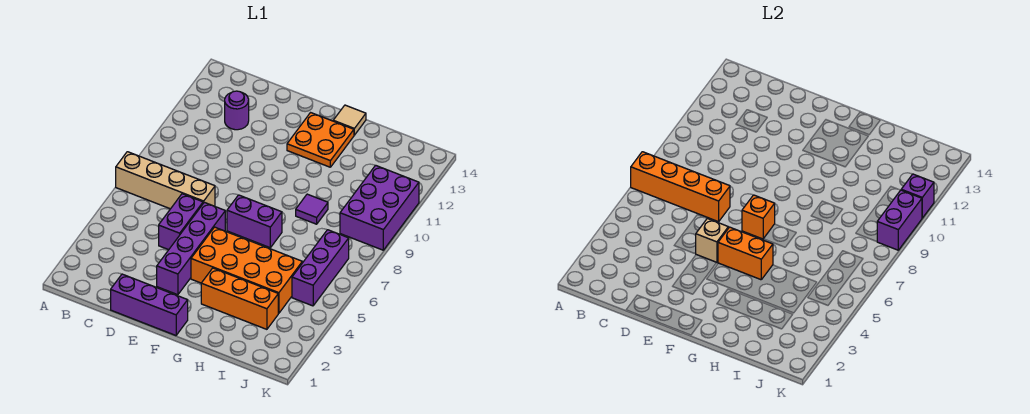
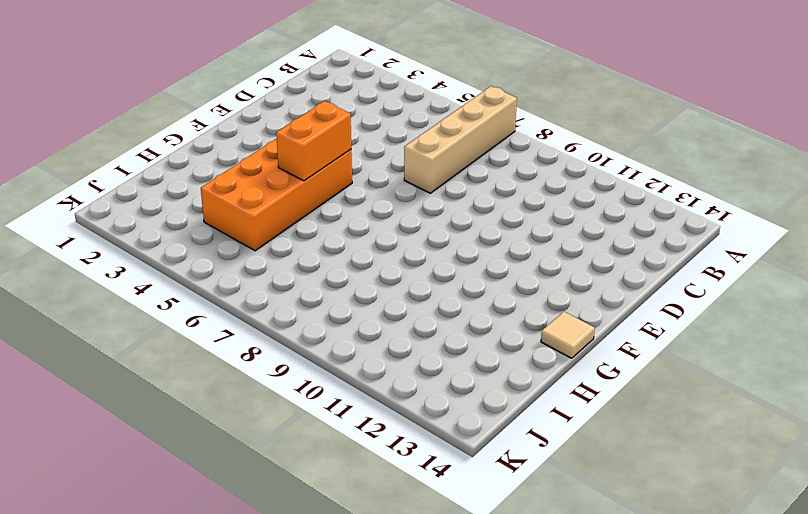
none -> purple round brick C12 level 1
none -> purple brick D1:F1 level 1
none -> purple brick D5:D6 level 1

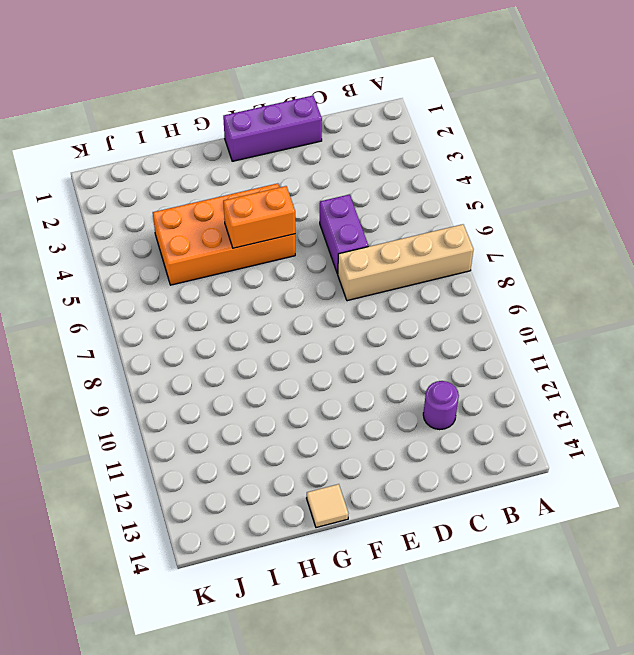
none -> purple brick E3:E6 level 1
none -> purple brick F7:G7 level 1
none -> orange plate F12:G13 level 1

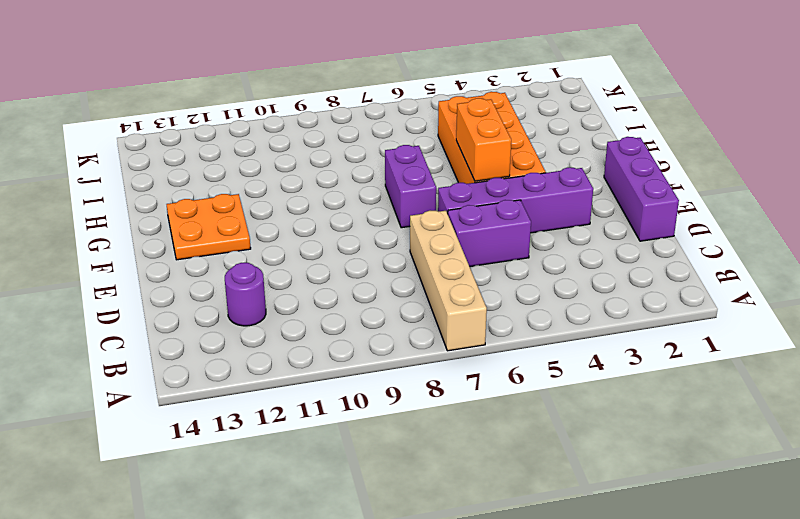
none -> orange brick G3:I3 level 1
none -> tan tile G14 level 1
none -> purple tile H9 level 1

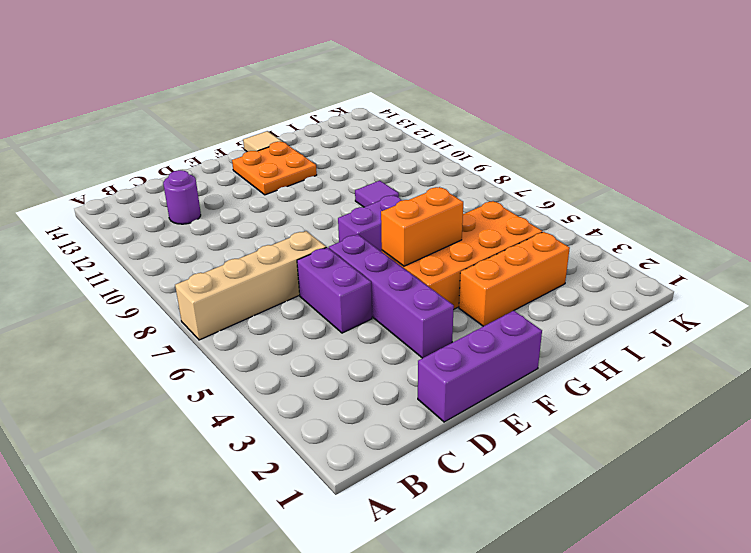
none -> purple brick J5:J7 level 1
none -> purple brick J9:K11 level 1
none -> orange brick A7:D7 level 2

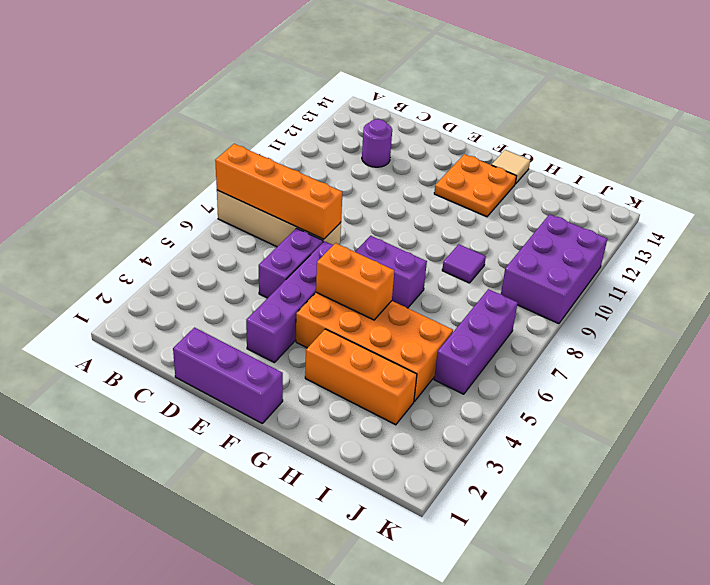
none -> tan brick E5 level 2
none -> orange brick F7 level 2
none -> purple brick K9:K10 level 2

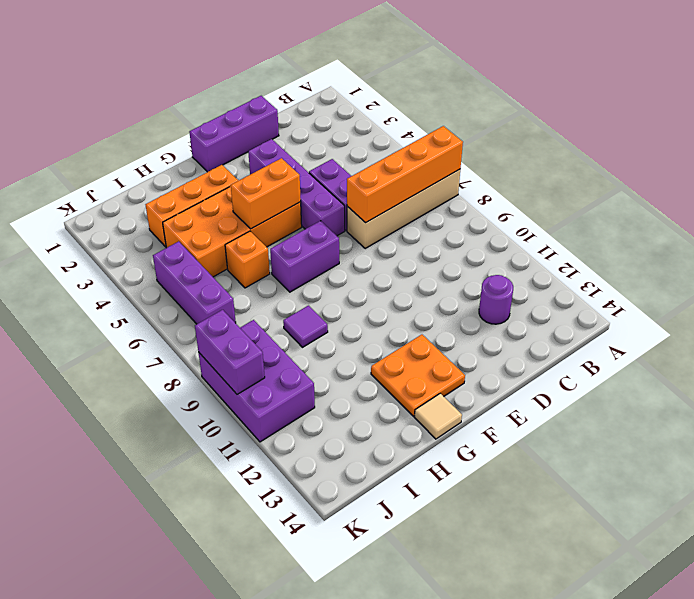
orange brick H6 level 1 -> orange brick F7 level 2
none -> tan brick E5 level 2
none -> purple brick K11 level 2

